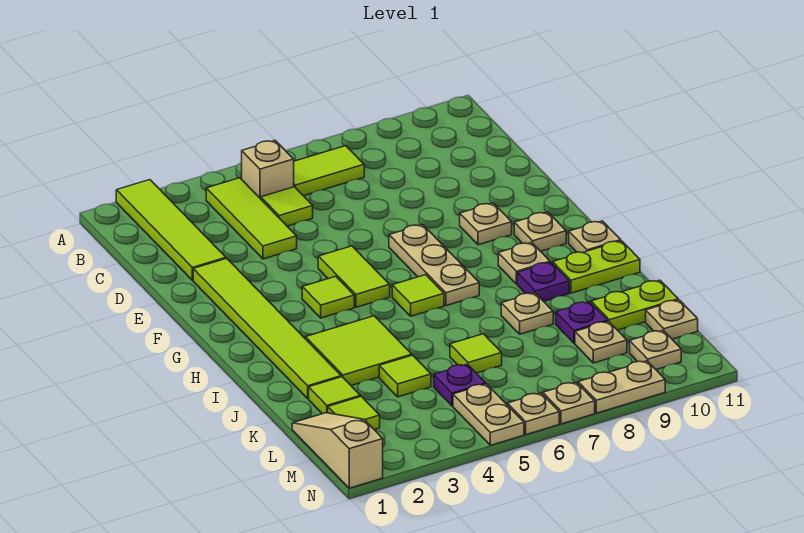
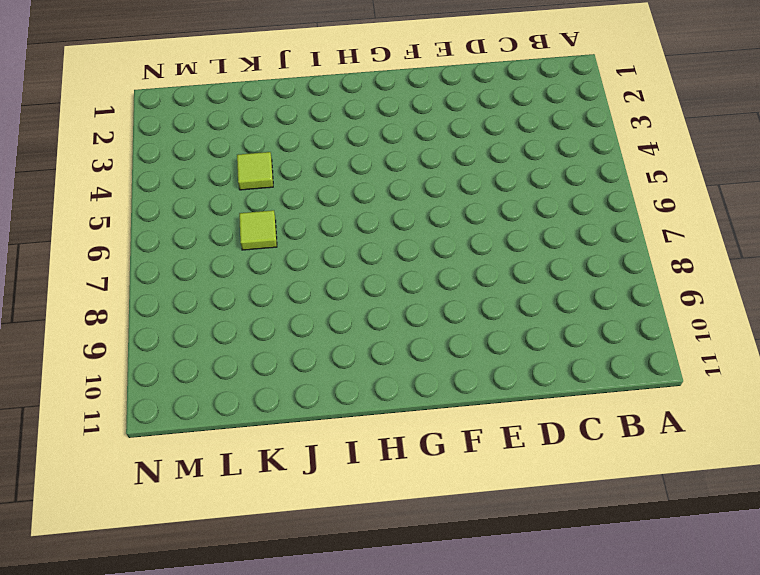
none -> lime tile A2:D2 level 1
none -> lime tile B4:D4 level 1
none -> tan brick B5 level 1
none -> lime tile B6:B7 level 1

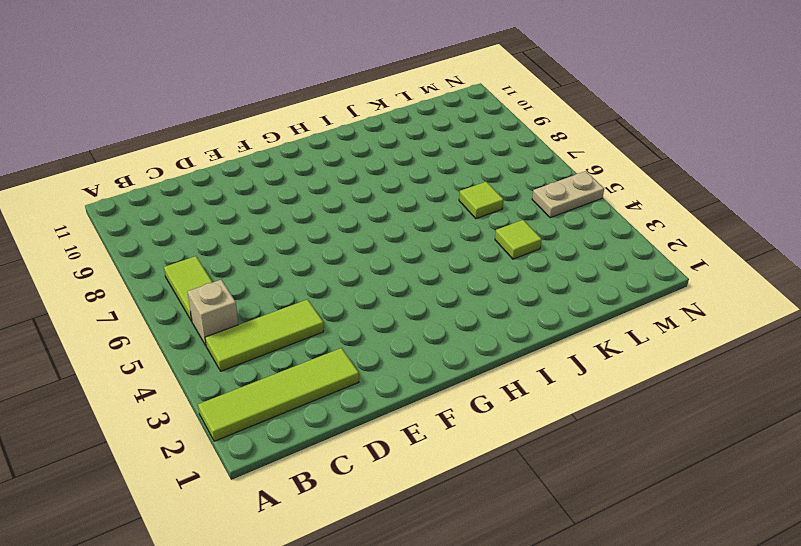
none -> lime tile C5 level 1
none -> lime tile E2:J2 level 1
none -> lime tile F5:G5 level 1
none -> tan plate F7:H7 level 1

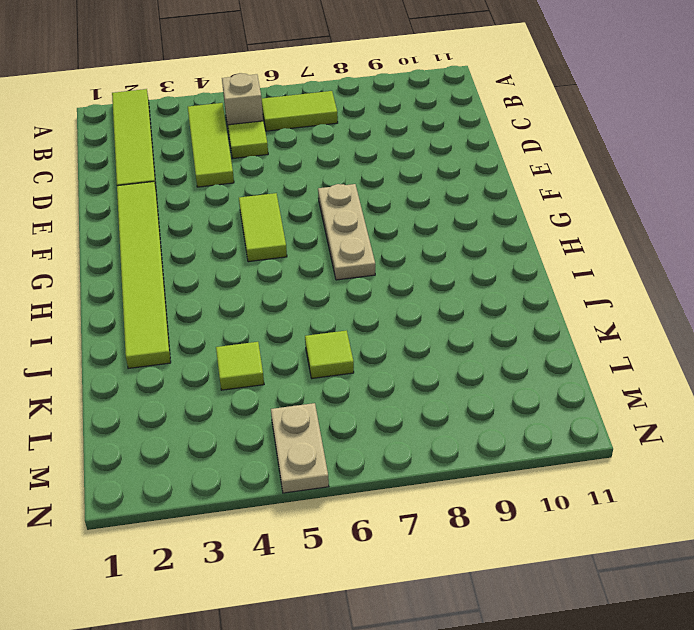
none -> tan plate F9 level 1
none -> lime tile G4 level 1
none -> tan plate G10 level 1
none -> lime tile H6 level 1

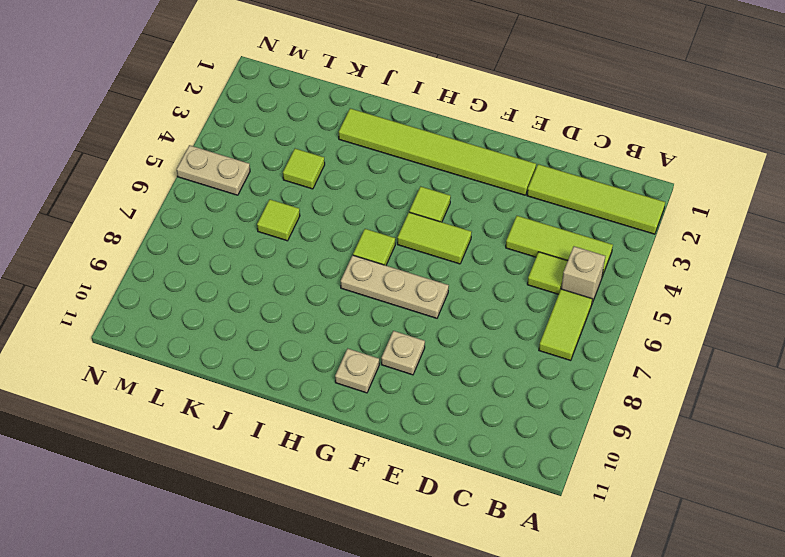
none -> tan plate H9 level 1
none -> tan plate H11 level 1
none -> lime tile I3:J4 level 1
none -> purple plate I9 level 1

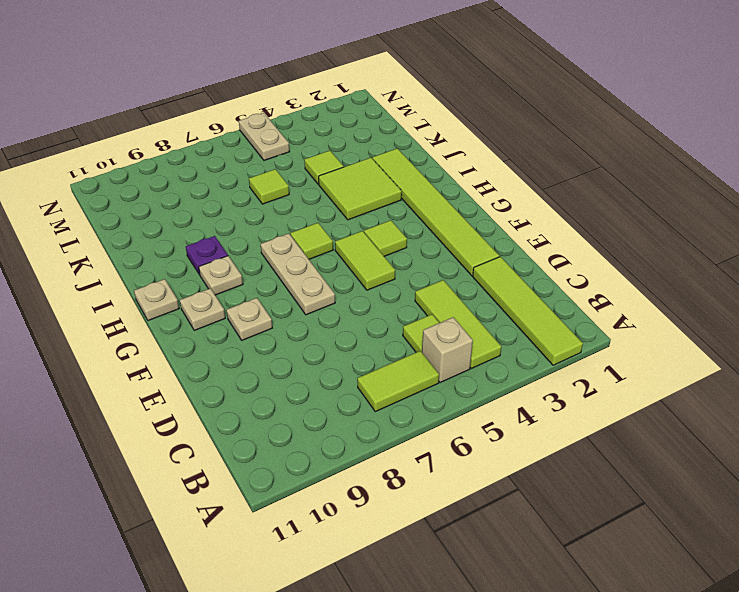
none -> lime plate I10:I11 level 1
none -> tan plate J8 level 1
none -> lime tile K2 level 1
none -> purple plate K9 level 1

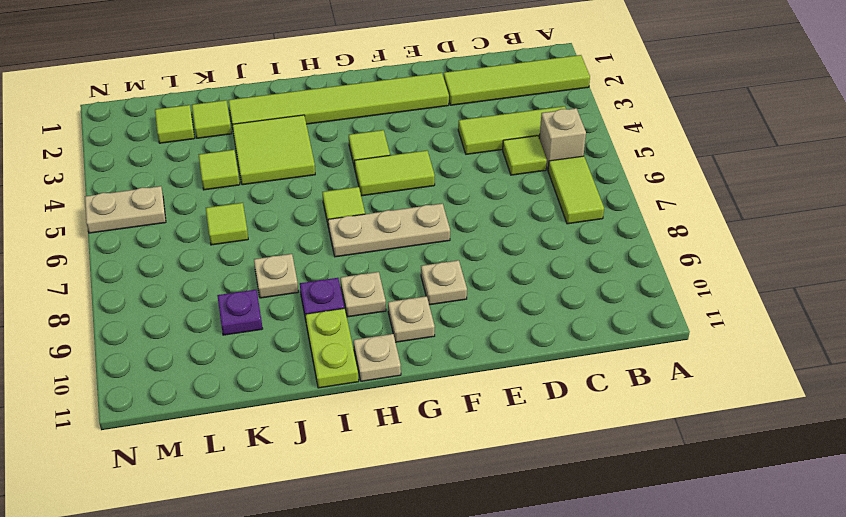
none -> lime plate K10:K11 level 1
none -> tan slope L1:N1 level 1 top N
none -> purple plate L5 level 1
none -> tan plate L9 level 1

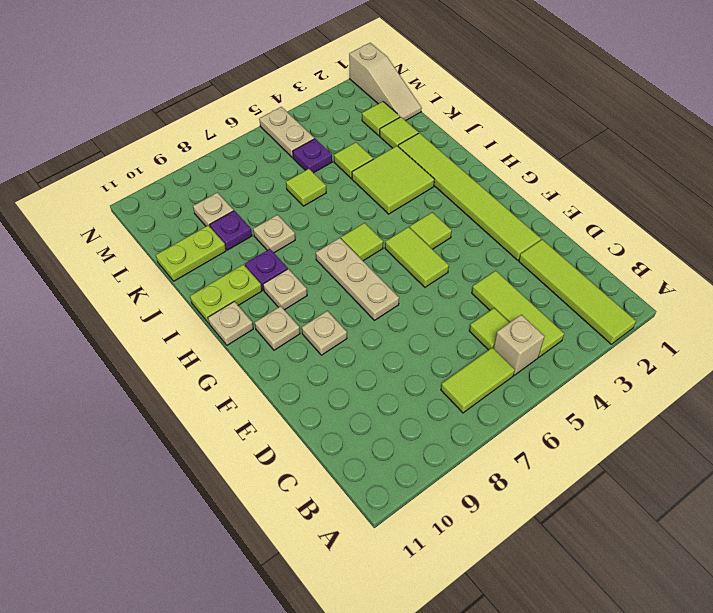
none -> tan plate L11 level 1
none -> tan plate M10 level 1
none -> tan plate N6 level 1
none -> tan plate N7 level 1

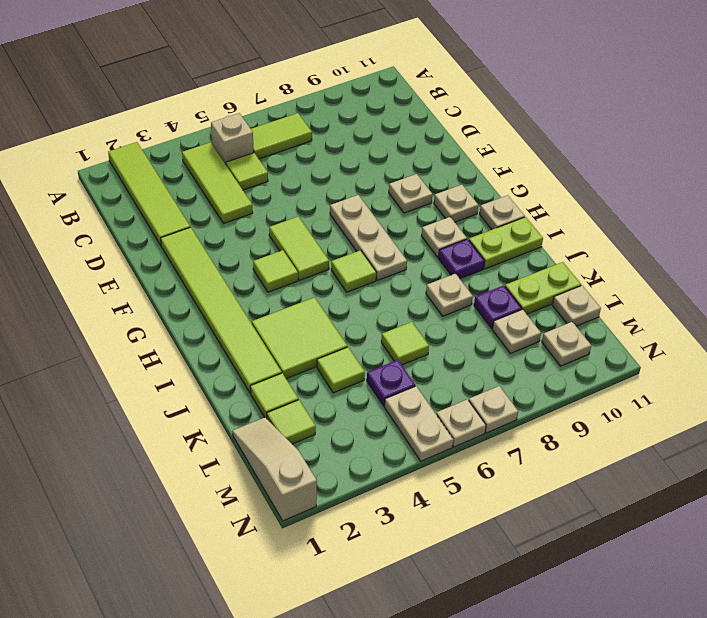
none -> tan plate N8:N9 level 1

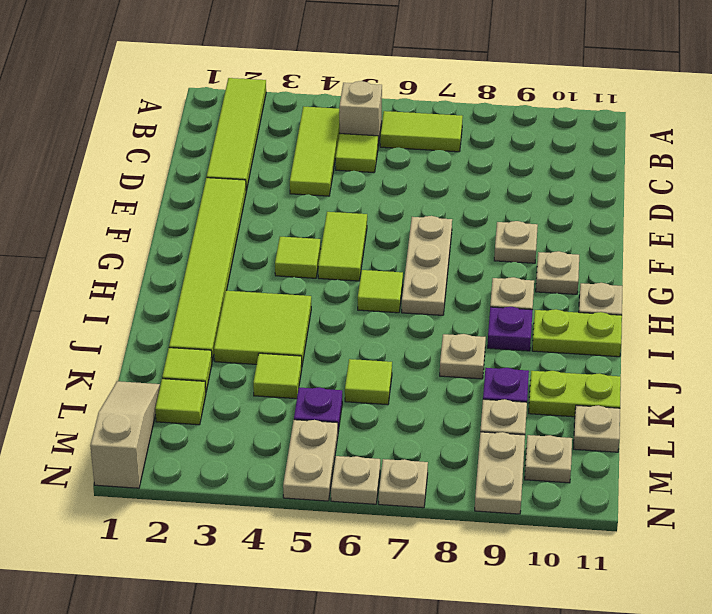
tan plate M9:N9 level 1 -> tan plate N8:N9 level 1

